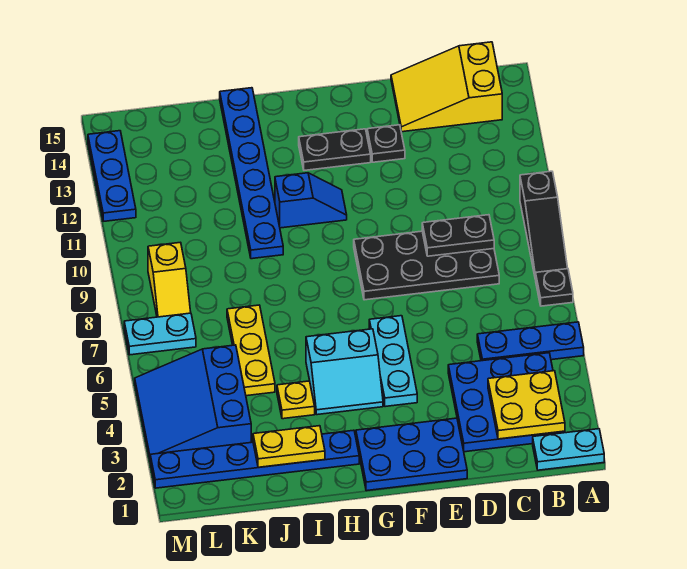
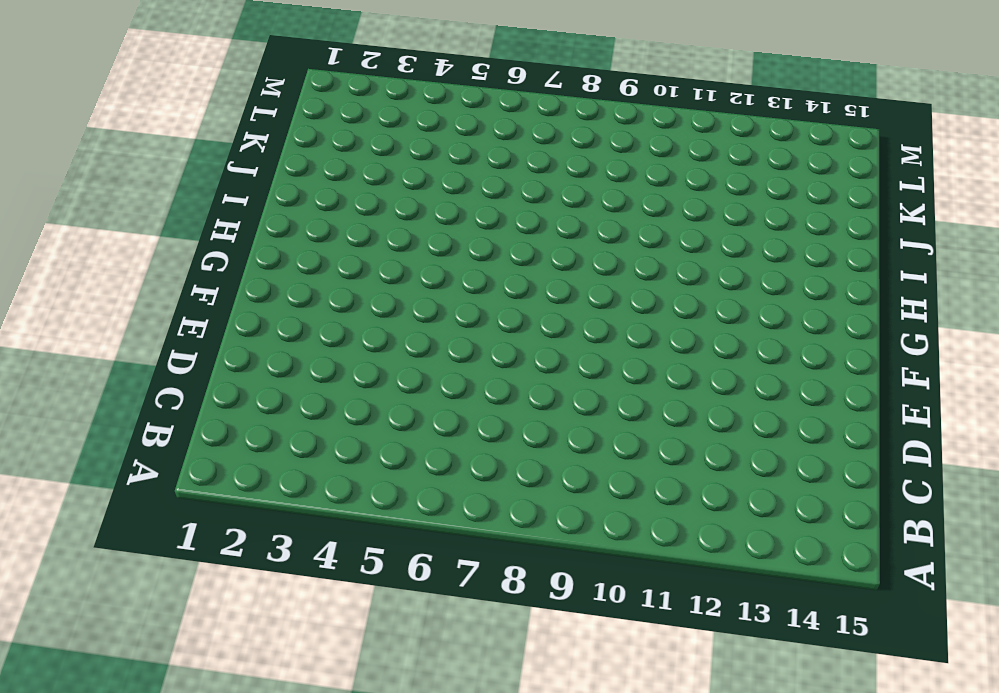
none -> cyan plate A1:B1 level 1
none -> blue plate A5:C5 level 1
none -> black plate A7 level 1

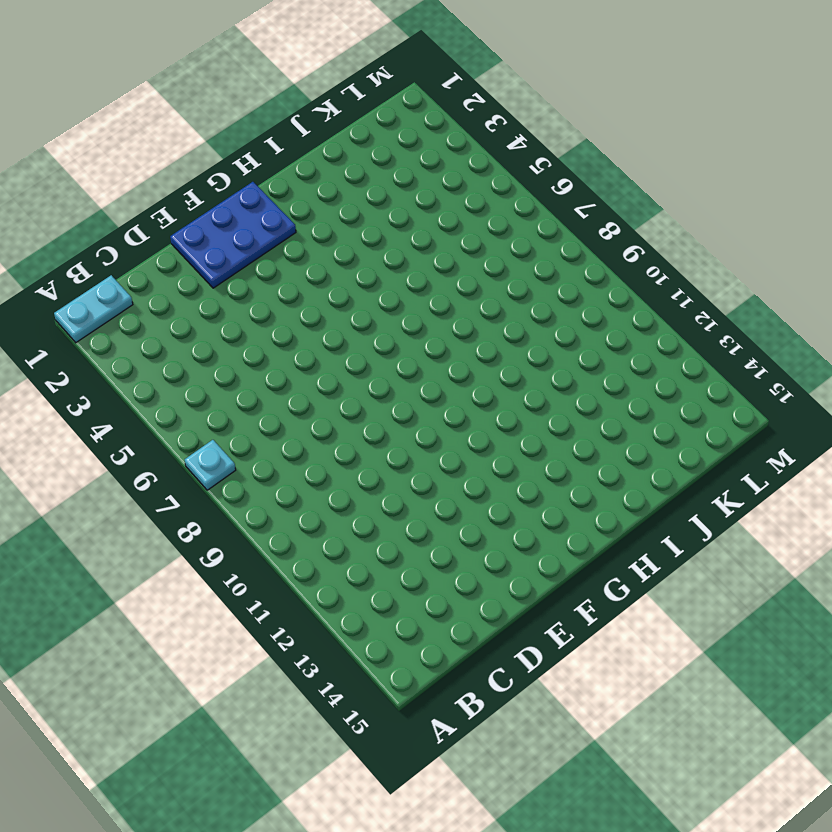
cyan plate A7 level 1 -> black plate A7 level 1
none -> blue plate A5:C5 level 1
none -> black slope A8:A10 level 1 top 10
none -> blue plate B2:D4 level 1

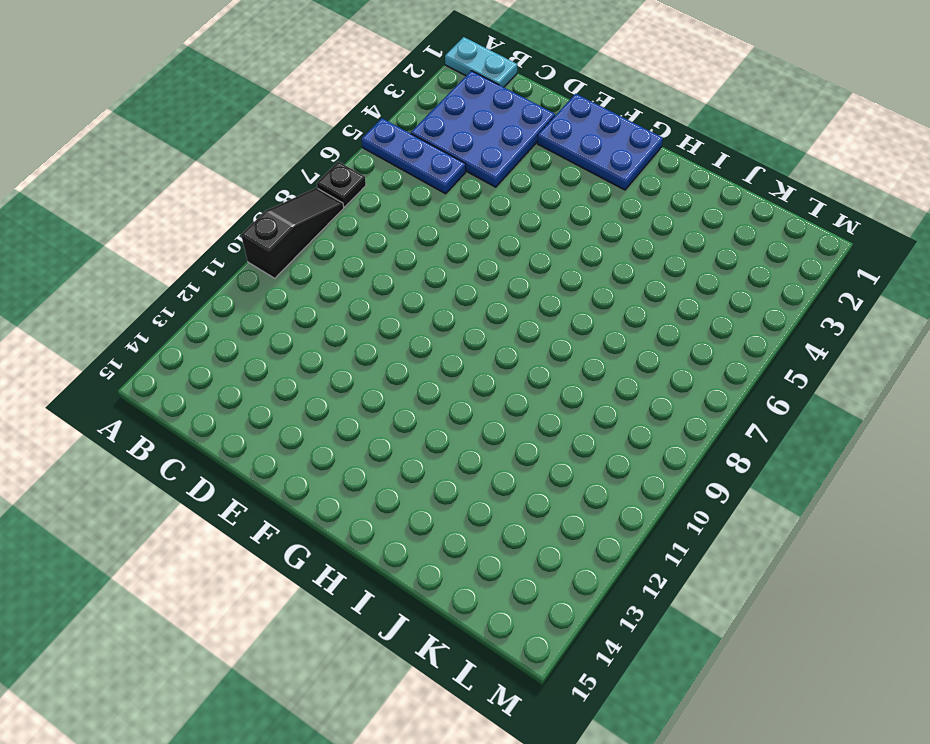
none -> yellow slope B14:D15 level 1 top B
none -> black plate C8:F9 level 1
none -> black plate E13 level 1

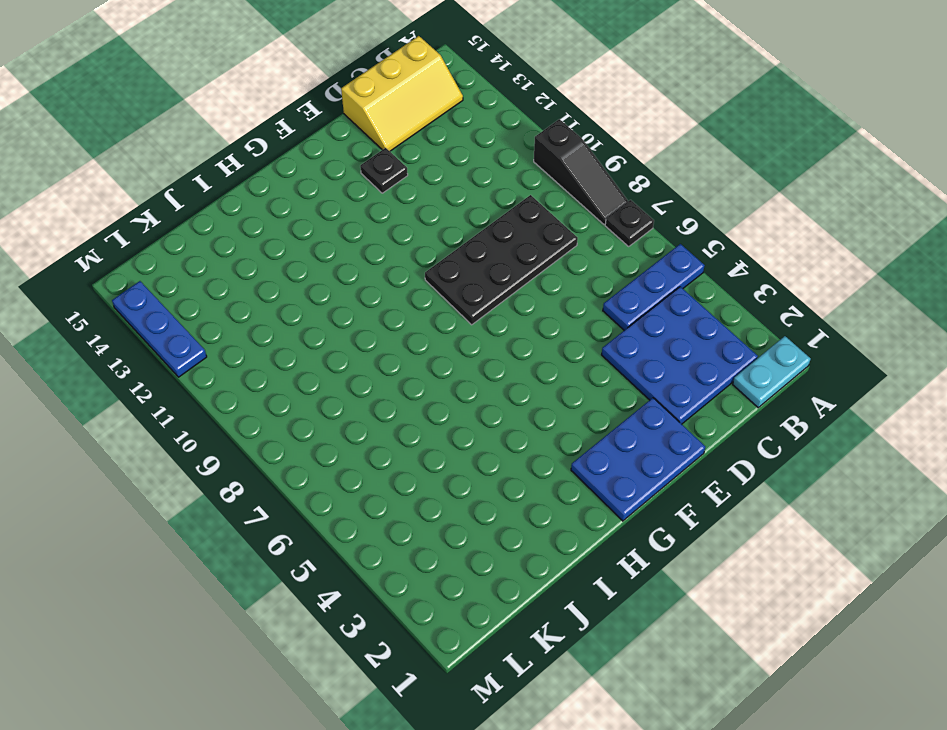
yellow slope B14:D15 level 1 top 15 -> yellow slope B14:D15 level 1 top B
none -> cyan plate F4:F6 level 1
none -> black plate F13:G13 level 1
none -> cyan slope G4:H5 level 1 top 5

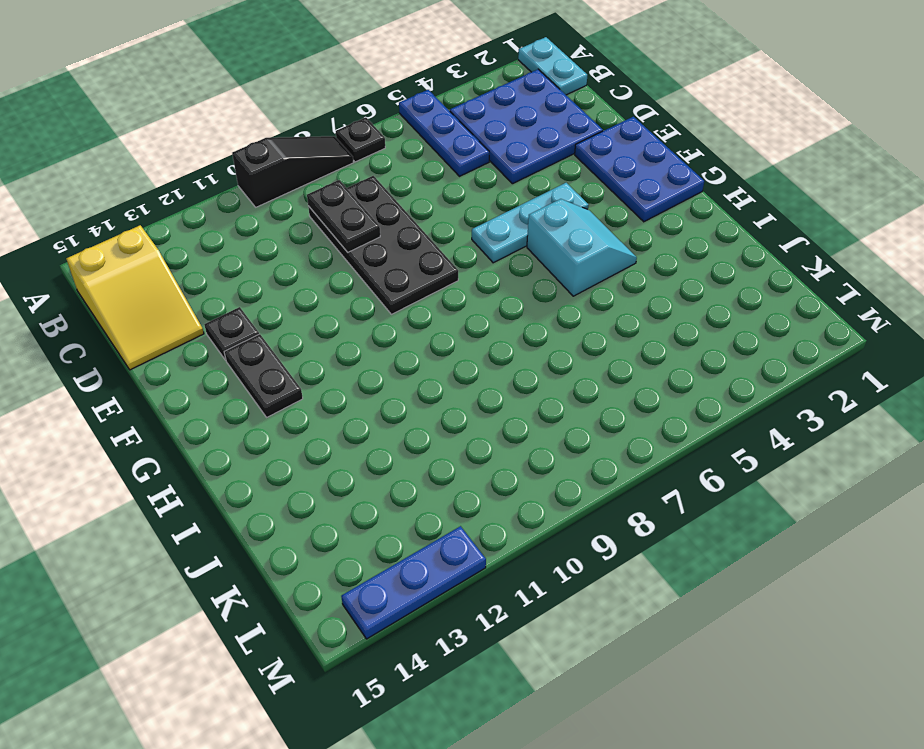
none -> blue slope G11:H11 level 1 top H
none -> blue plate H2:M2 level 1
none -> yellow plate I4 level 1

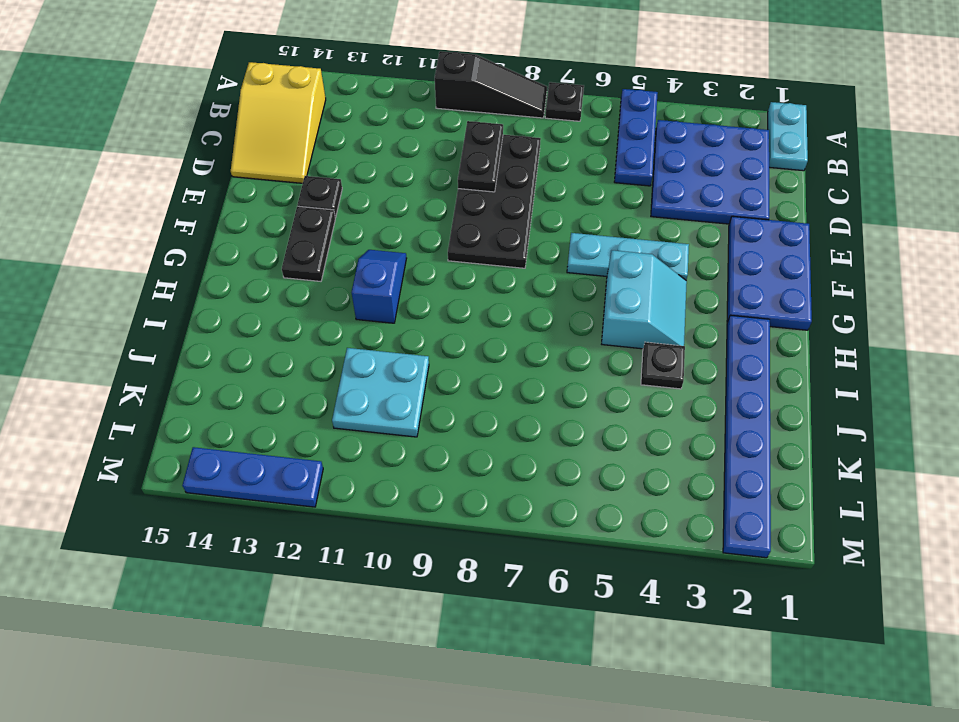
black plate I4 level 1 -> yellow plate I4 level 1
cyan plate J10:K11 level 1 -> none
none -> blue plate I10:I15 level 1
none -> yellow plate J5:J7 level 1
none -> blue slope K3:M5 level 1 top K

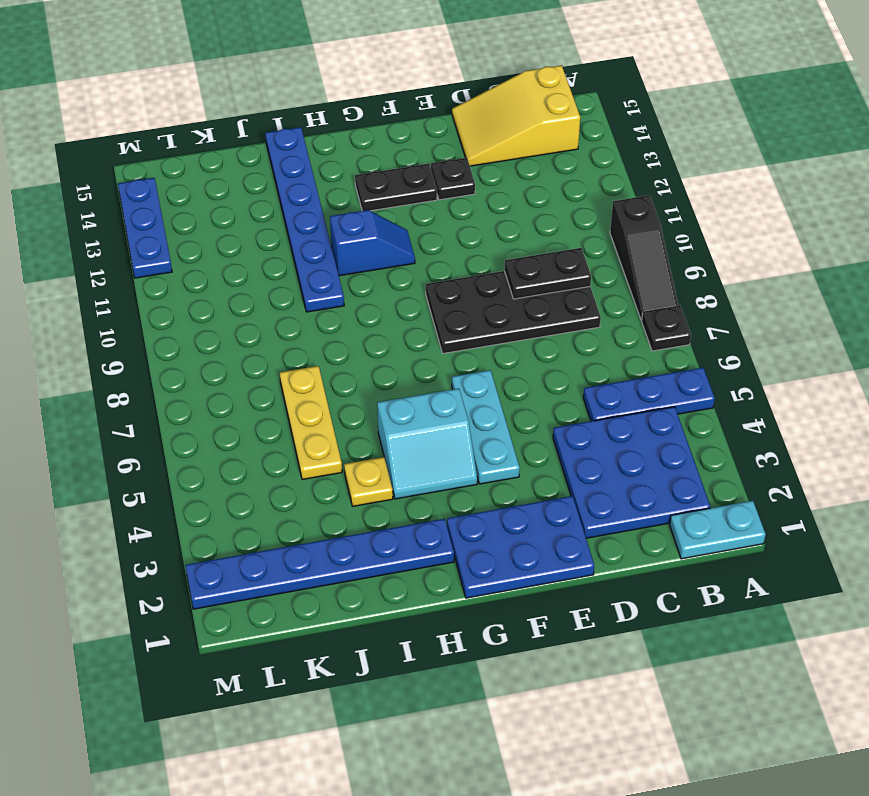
none -> blue slope K3:M5 level 1 top K
none -> cyan plate L7:M7 level 1
none -> yellow slope L8:L9 level 1 top 9

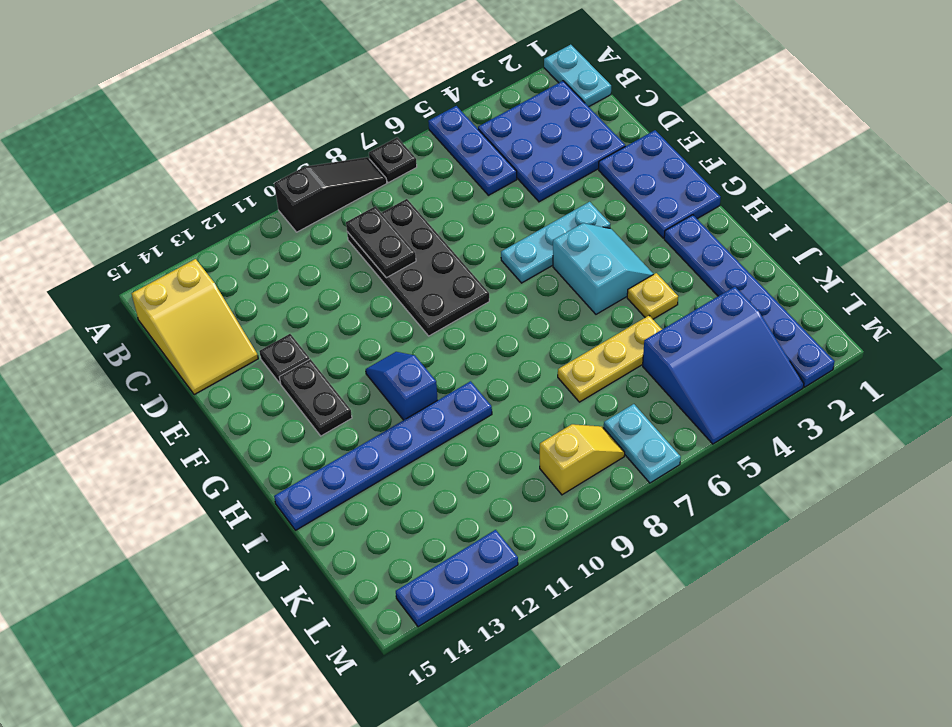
none -> yellow plate B2:C3 level 2
none -> yellow plate I2:J2 level 2

